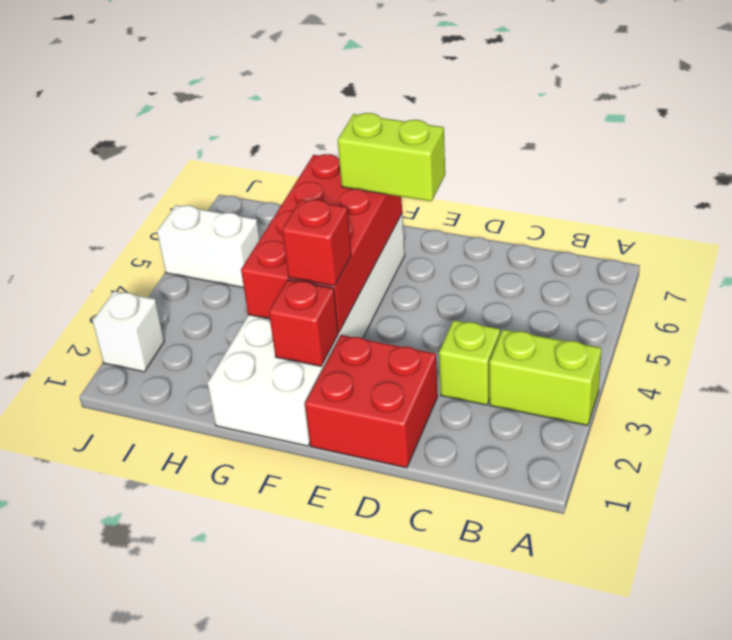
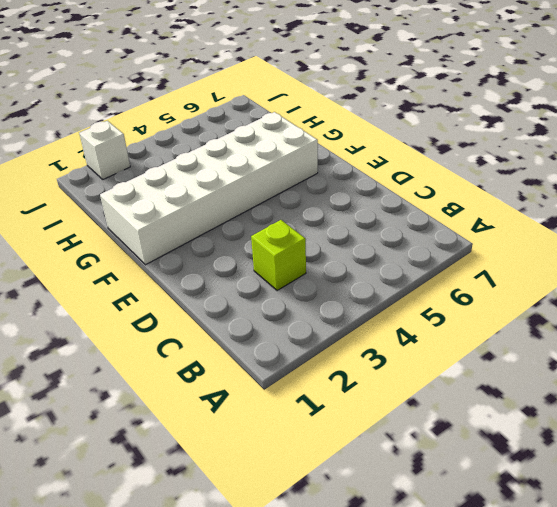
none -> lime brick A3:B3 level 1
none -> red brick D1:E2 level 1

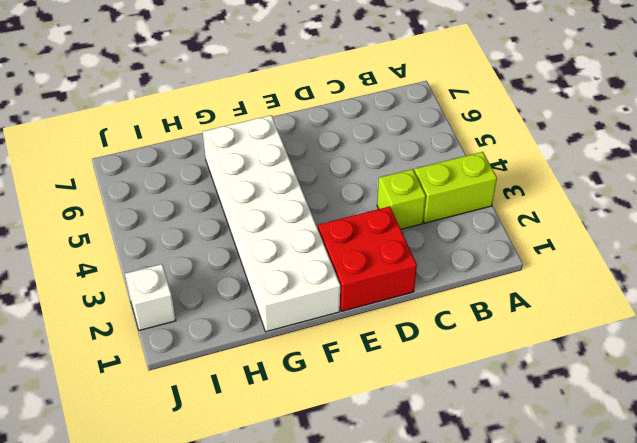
none -> white brick I5:J5 level 1
none -> red brick F2 level 2

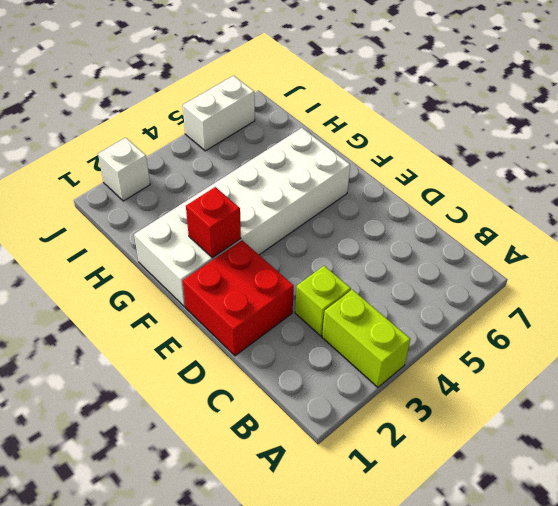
white brick J5:J6 level 1 -> white brick I5:J5 level 1
none -> red brick F3:G6 level 2
none -> lime brick E6:F6 level 3

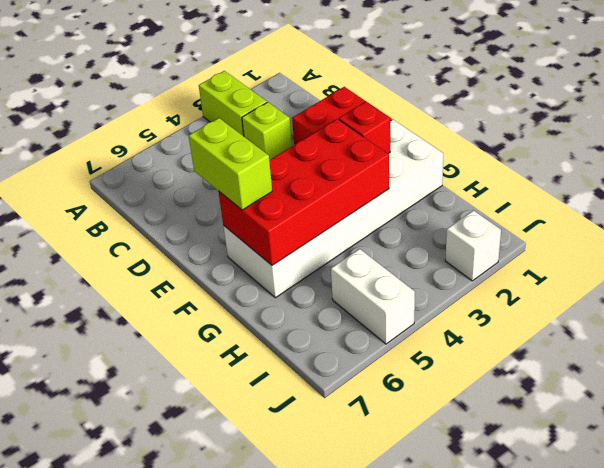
none -> red brick F3 level 3

